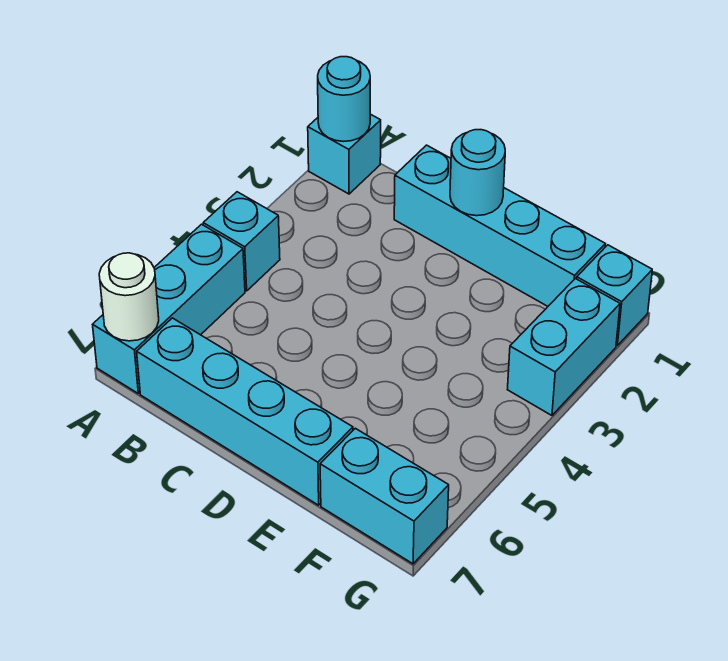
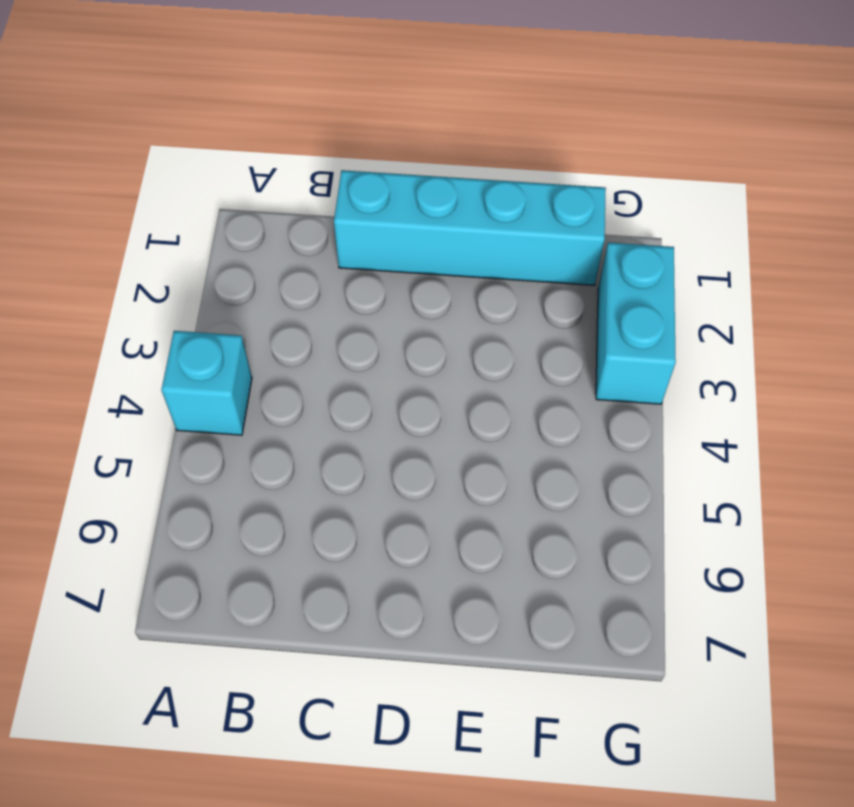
none -> cyan brick A1 level 1
none -> cyan brick A5:A7 level 1

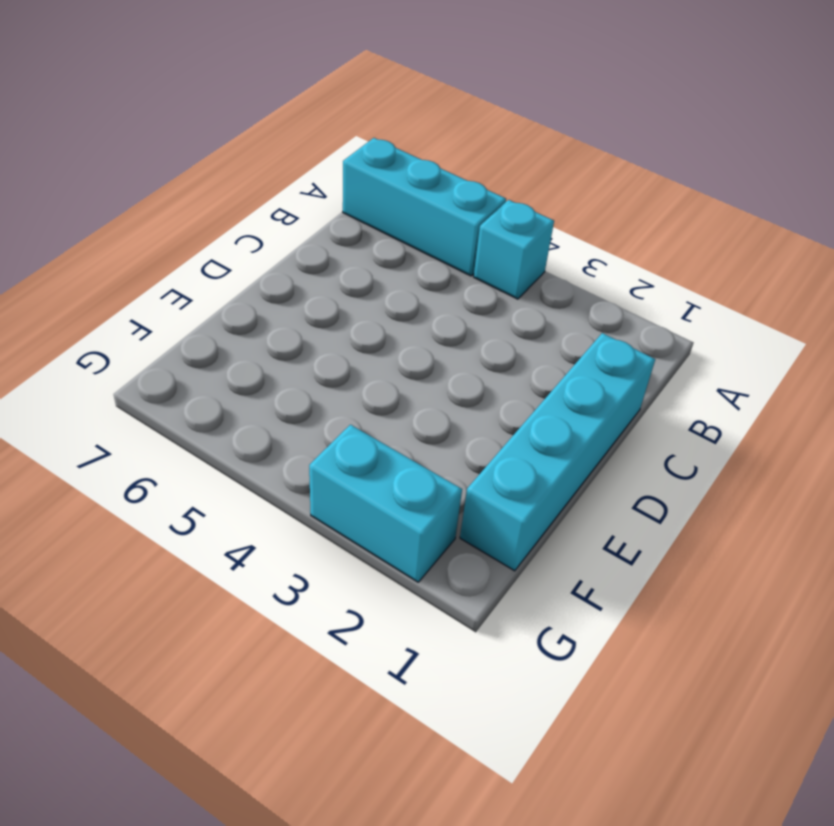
none -> cyan brick A1 level 1
none -> cyan brick B7:E7 level 1

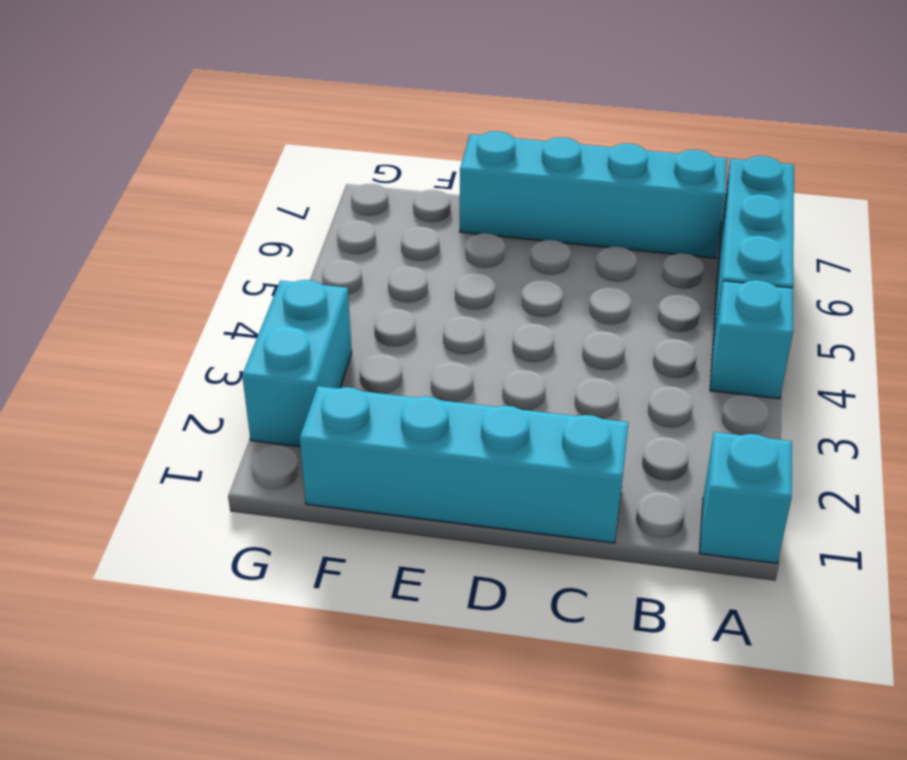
none -> cyan brick F7:G7 level 1
none -> cyan brick G1 level 1

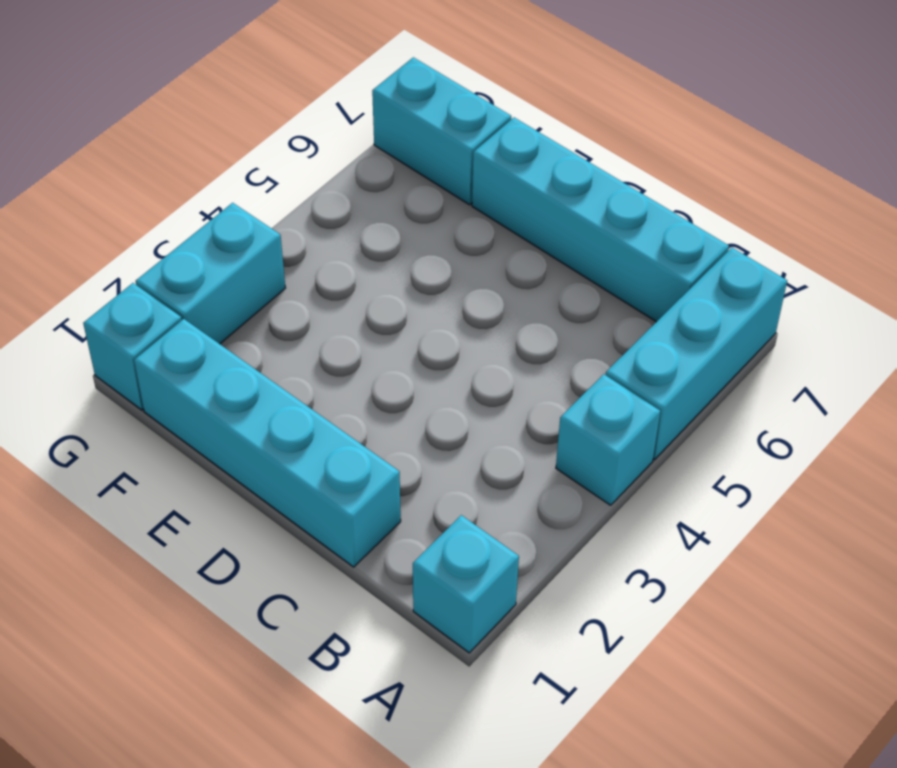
none -> cyan round brick A1 level 2
none -> white round brick A7 level 2

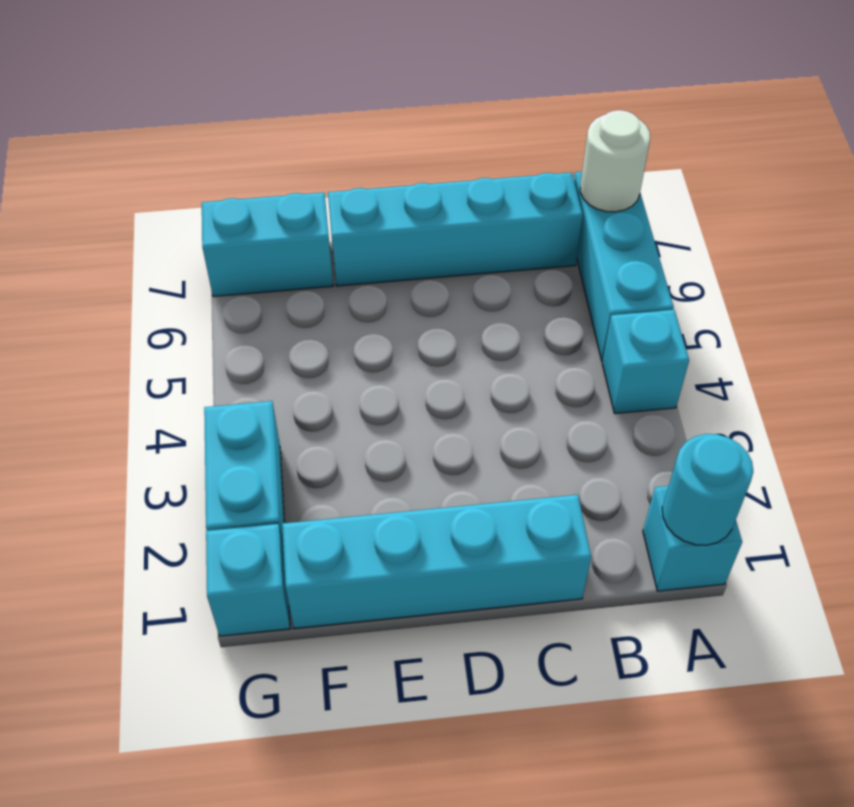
none -> cyan round brick D1 level 2

